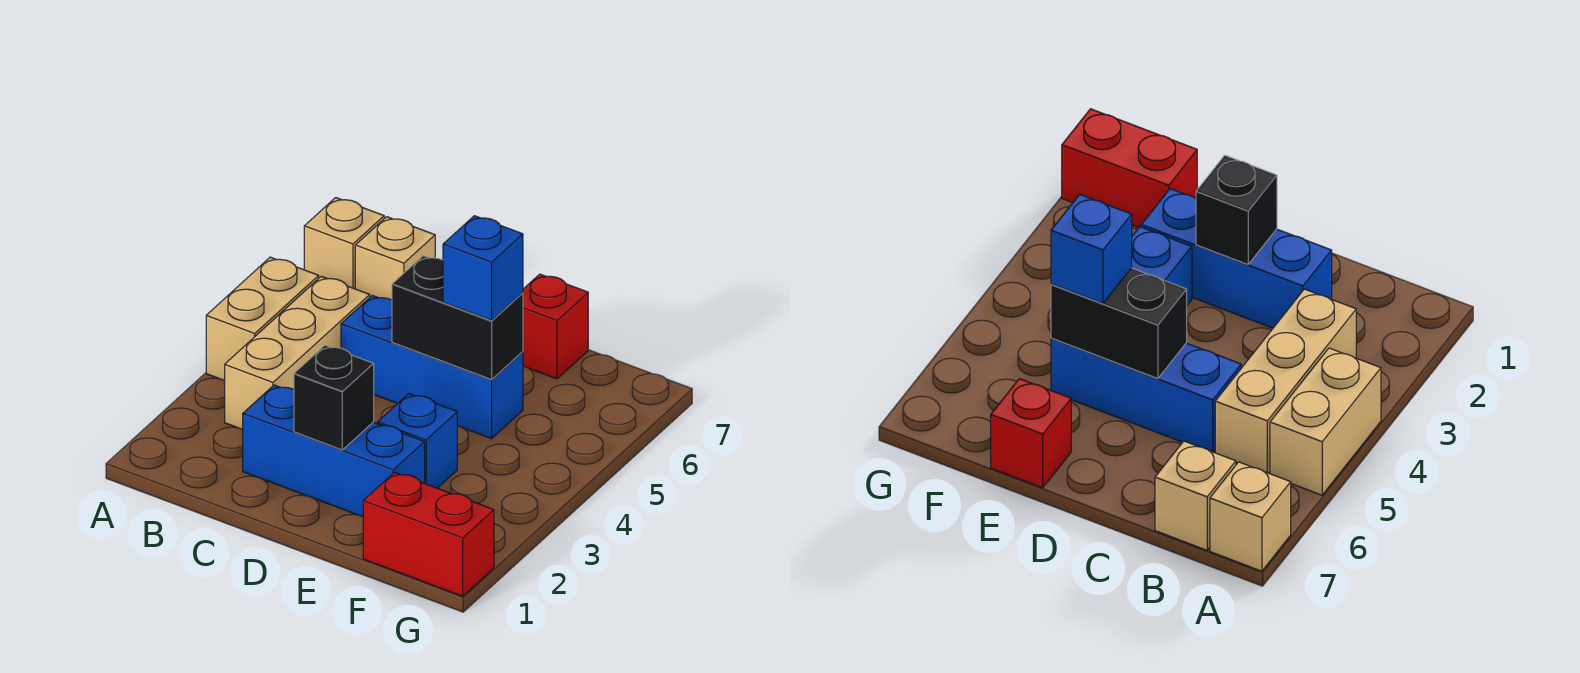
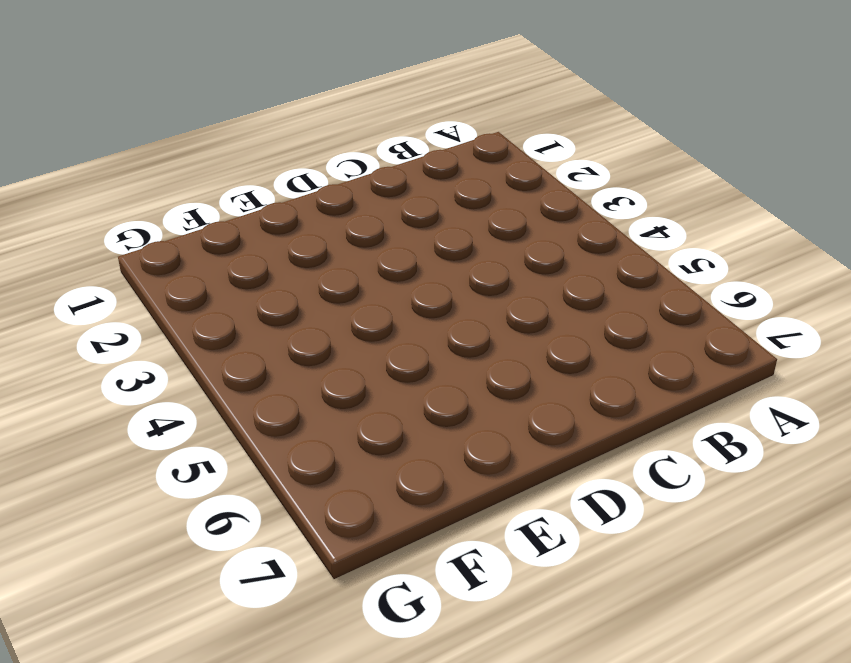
none -> tan brick A4:A5 level 1
none -> tan brick A7 level 1
none -> tan brick B3:B5 level 1

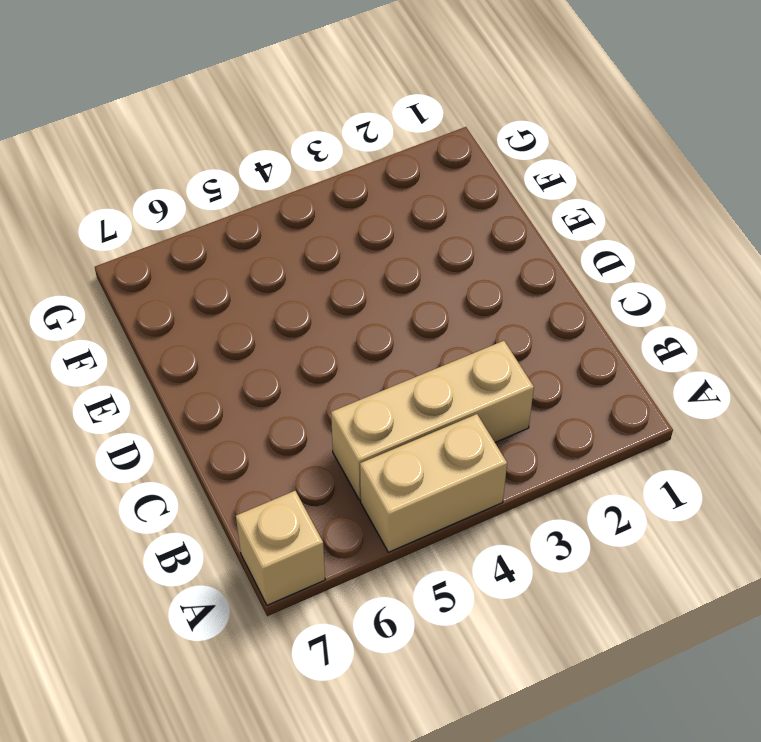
none -> tan brick B7 level 1
none -> blue brick C2:E2 level 1
none -> blue brick C5:E5 level 1

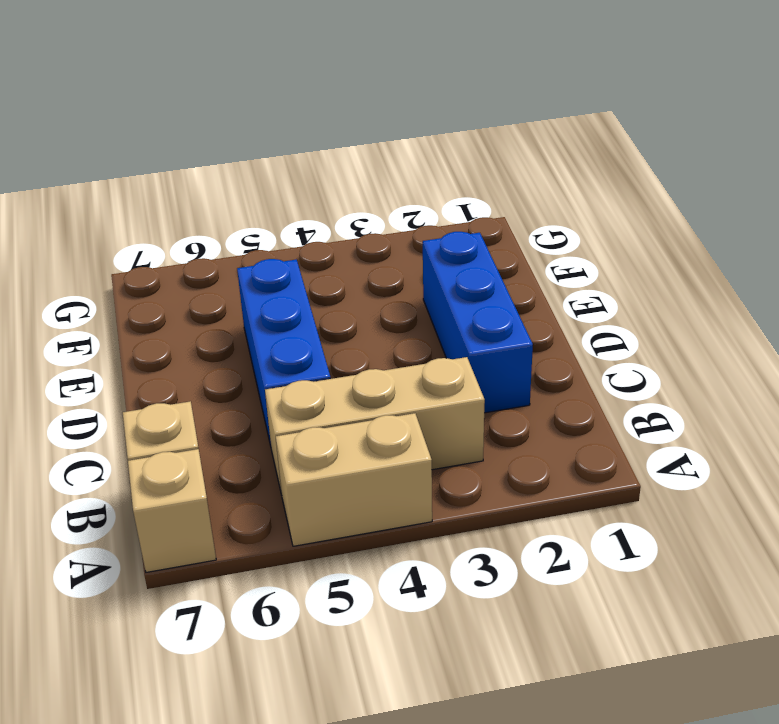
none -> blue brick E3 level 1
none -> red brick E7 level 1
none -> red brick F1:G1 level 1

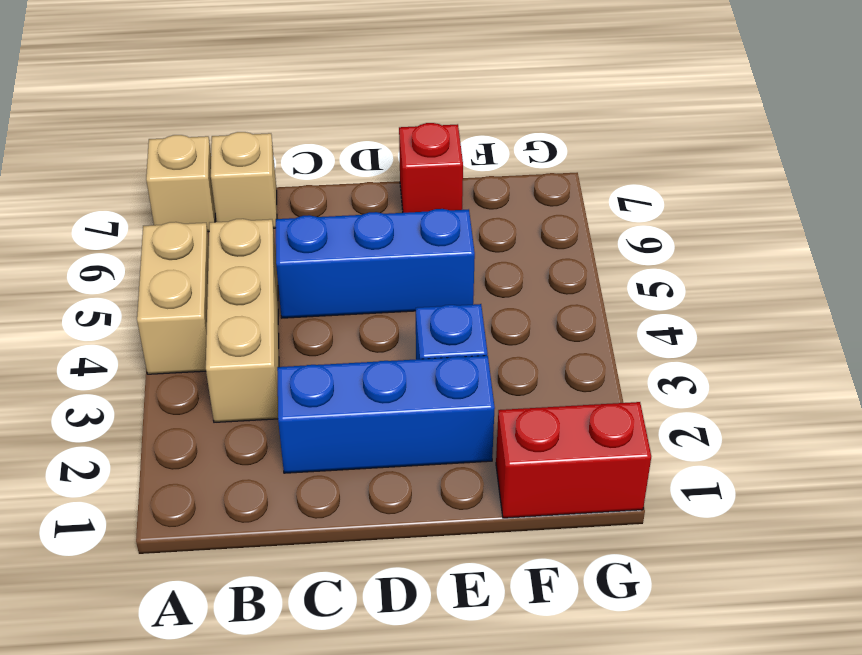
none -> black brick D2 level 2
none -> black brick D5:E5 level 2
none -> blue brick E5 level 3

